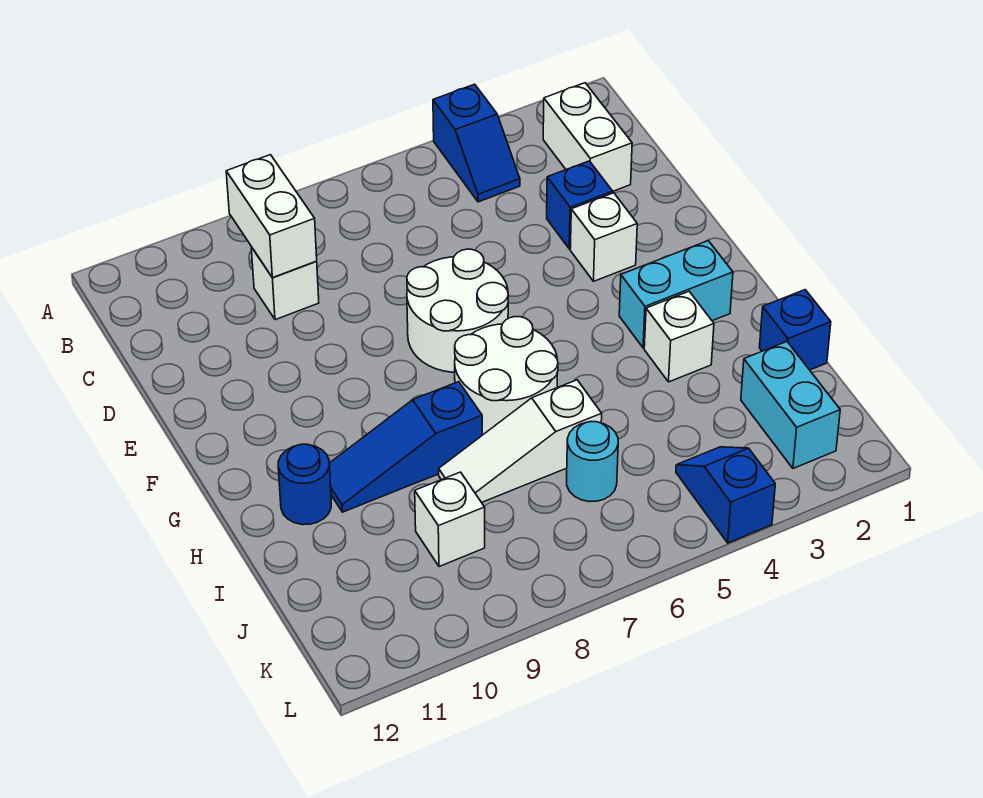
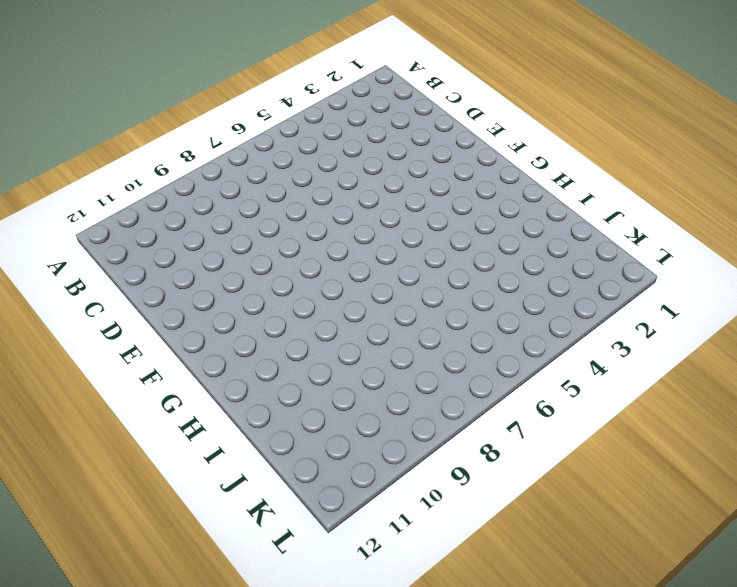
none -> blue slope A4:B4 level 1 top A
none -> white brick B2:C2 level 1
none -> white brick C9 level 1

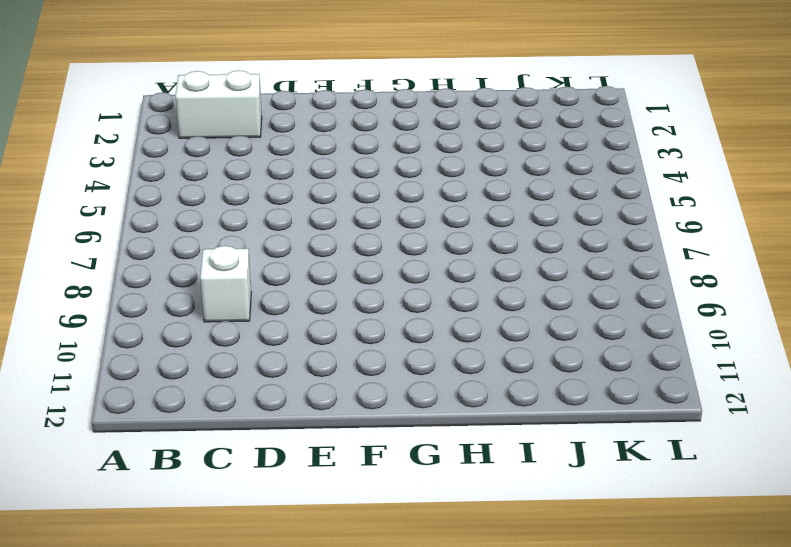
none -> blue slope A4:B4 level 1 top A
none -> blue brick D3 level 1
none -> white brick E3 level 1

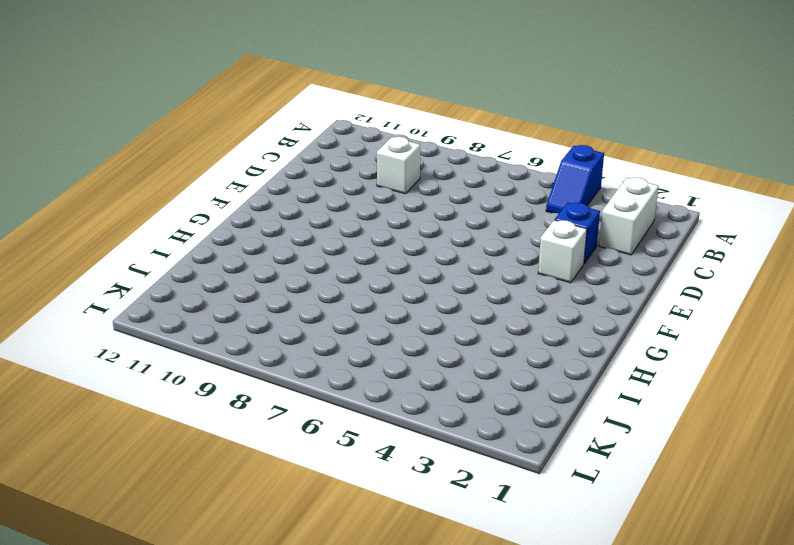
none -> white round brick E6:F7 level 1
none -> cyan brick G2:G3 level 1
none -> white round brick G6:H7 level 1

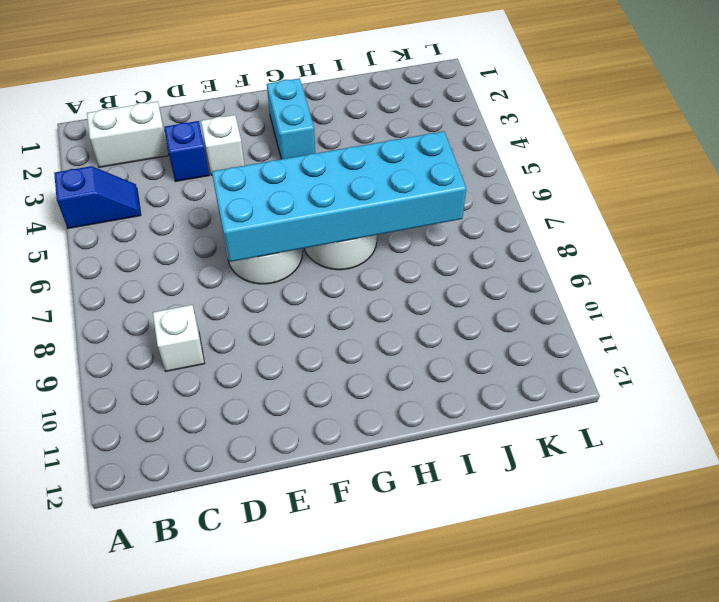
cyan brick E6:J7 level 2 -> none
none -> white brick H3 level 1
none -> blue slope H8:H10 level 1 top 8
none -> blue round brick H11 level 1

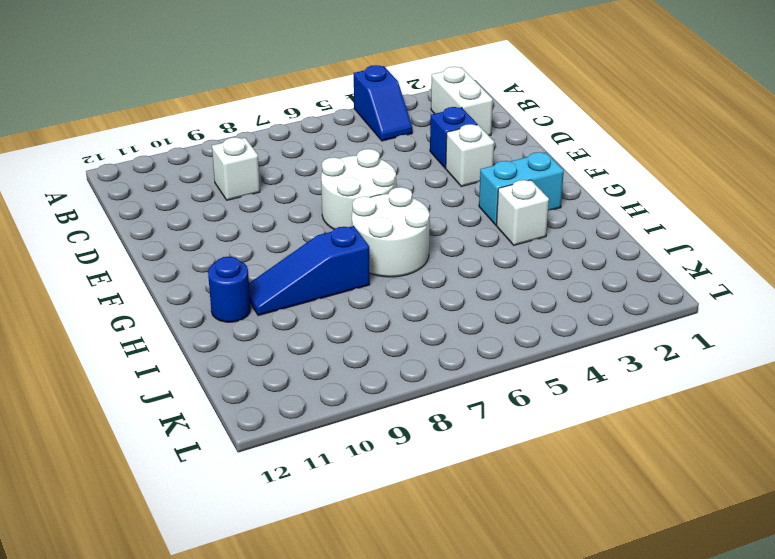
none -> blue brick I1 level 1
none -> white slope I6:I8 level 1 top 6
none -> cyan brick J2:K2 level 1

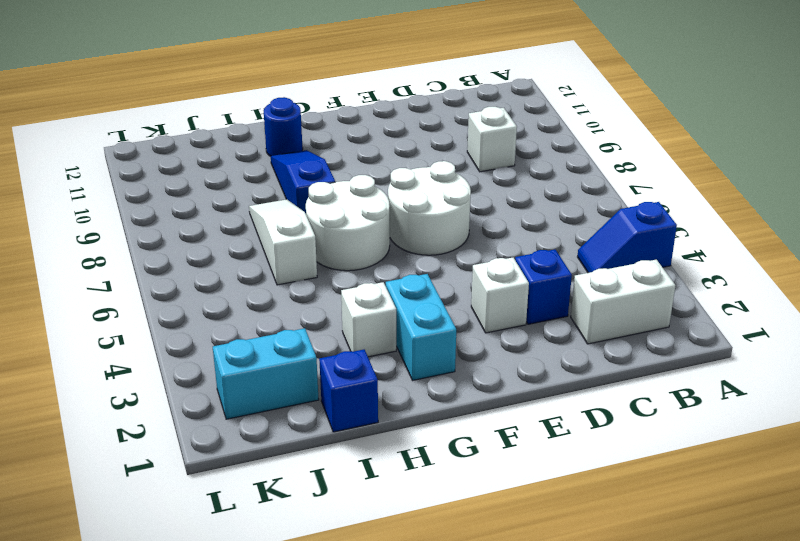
none -> cyan round brick J6 level 1
none -> white brick J9 level 1
none -> blue slope K4:L4 level 1 top L

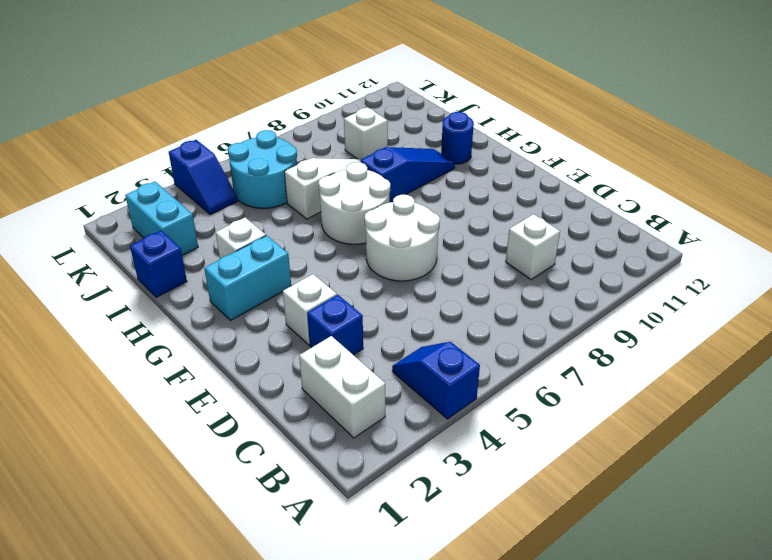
cyan round brick J5:K6 level 1 -> cyan round brick J6 level 1
none -> white brick B9:C9 level 2

